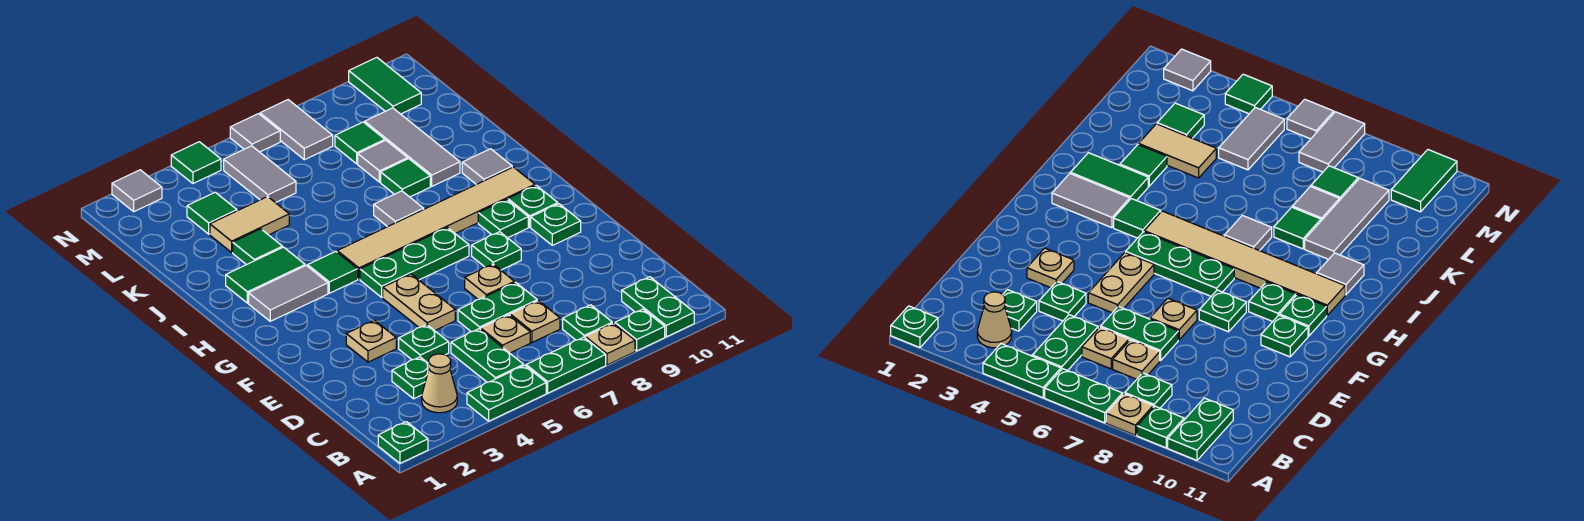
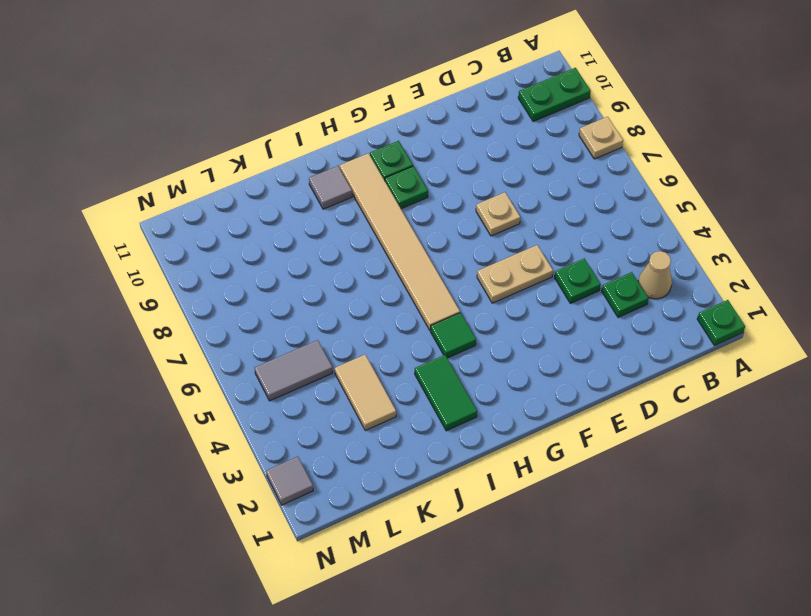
none -> green plate A4:A5 level 1
none -> green plate A6:A7 level 1
none -> green plate A9 level 1
none -> green plate B5:C5 level 1

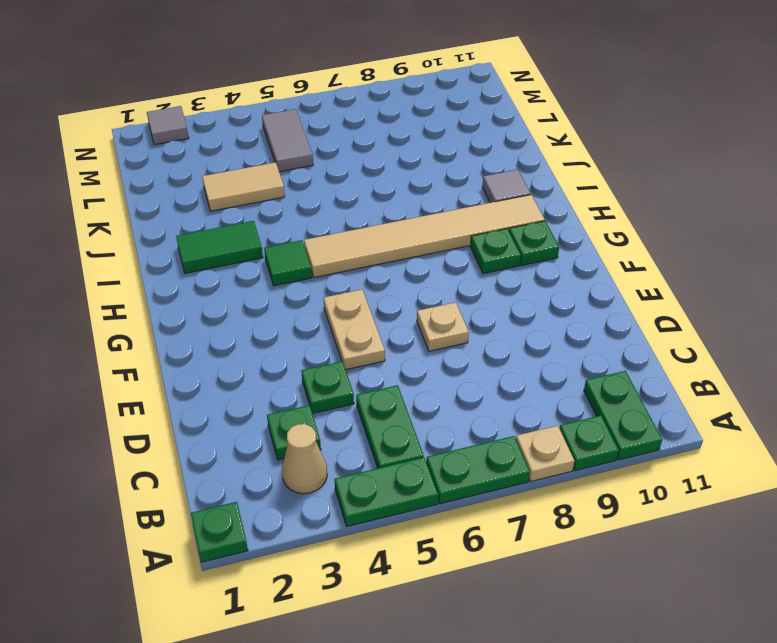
none -> green plate B8 level 1
none -> tan plate C6 level 1
none -> tan plate C7 level 1
none -> green plate D6:D7 level 1

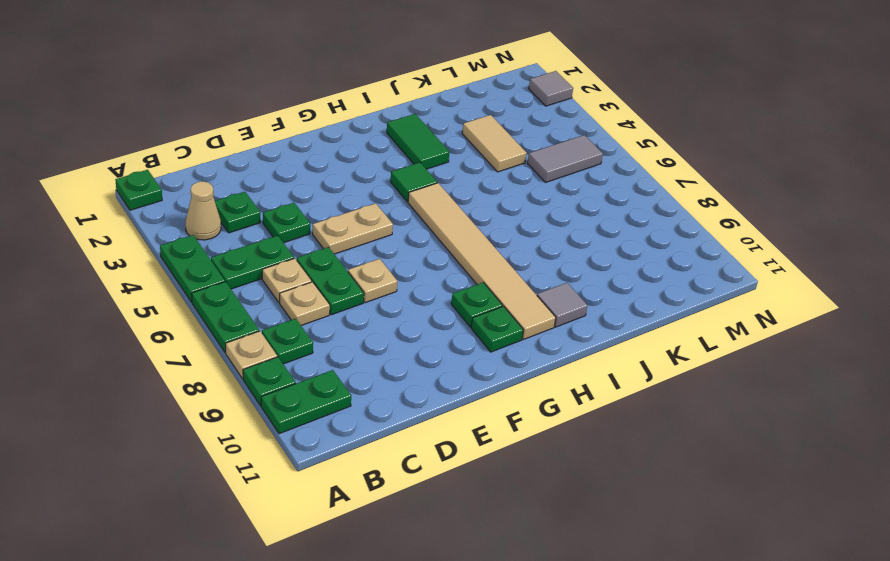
none -> tan plate E3 level 1
none -> green plate F8 level 1
none -> green plate F10 level 1
none -> green plate G5:G7 level 1

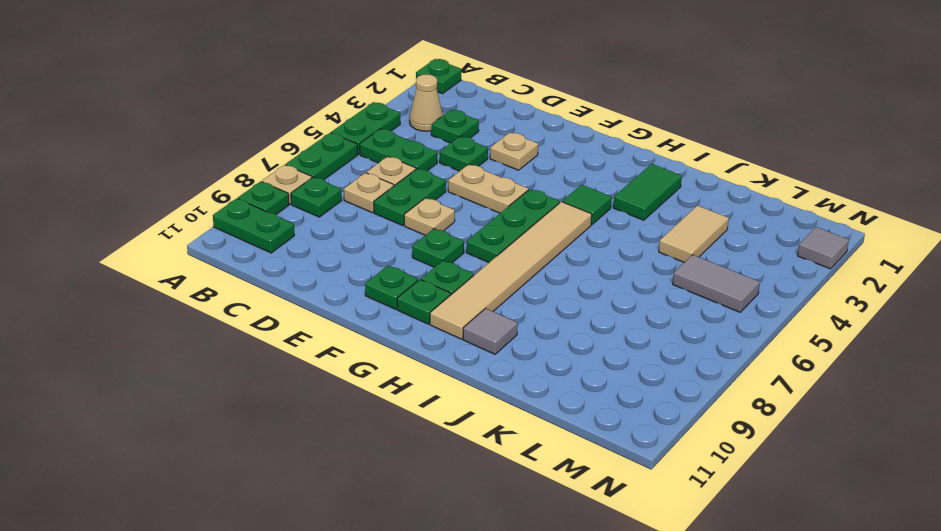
none -> grey tile H2:H3 level 1
none -> grey tile I7 level 1
none -> green tile J3 level 1
none -> green tile J8 level 1

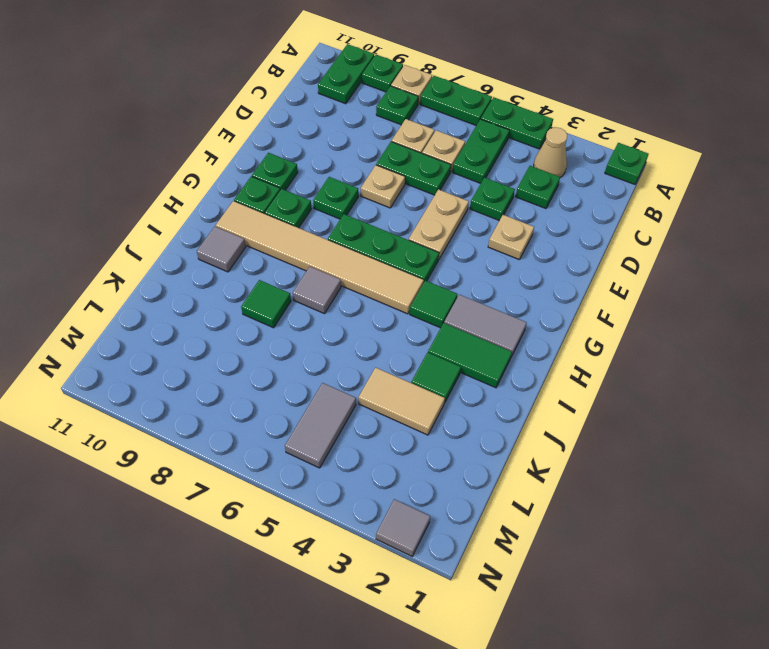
none -> grey tile J9:L9 level 1
none -> grey tile K8 level 1
none -> green tile L3 level 1
none -> green tile L8 level 1

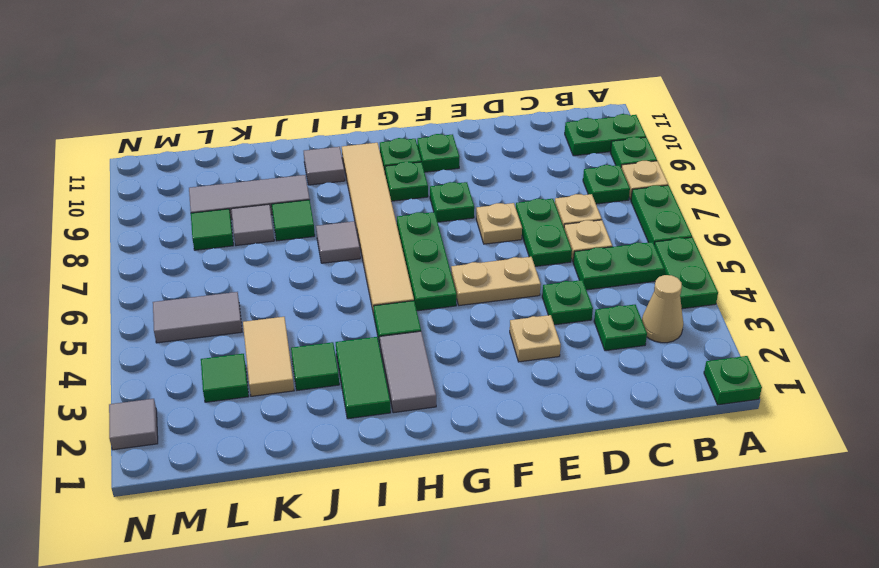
none -> grey tile M7:N7 level 1
none -> green tile M10:N10 level 1
none -> green tile N4 level 1
none -> grey tile N6 level 1

